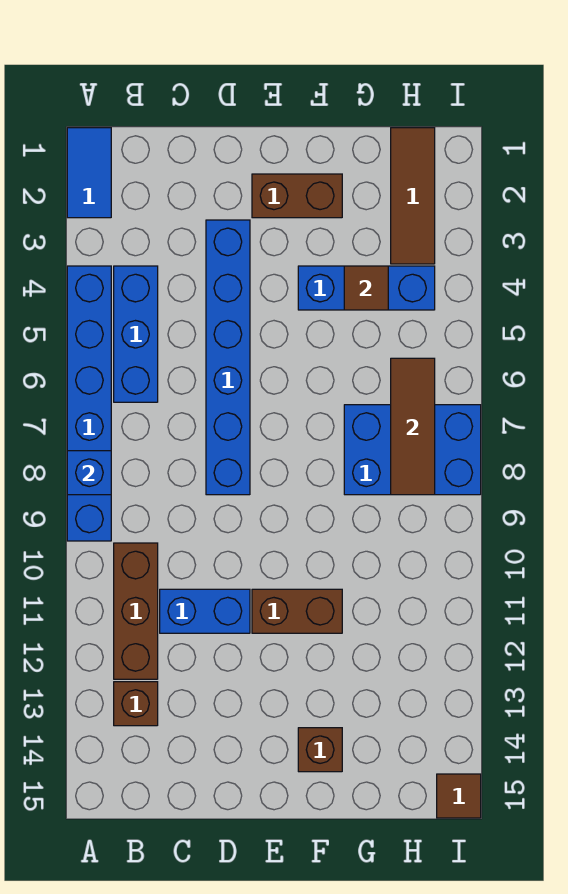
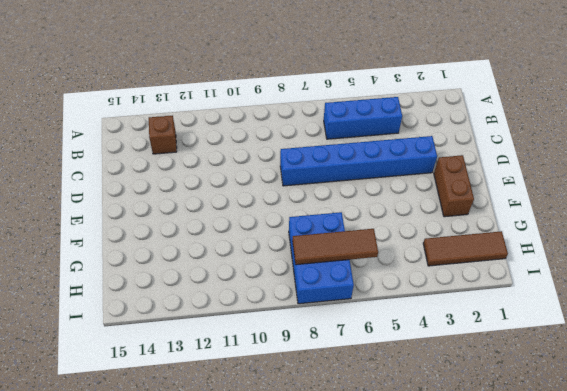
none -> blue tile A1:A2 level 1
none -> blue brick A4:A9 level 1
none -> brown brick B10:B12 level 1

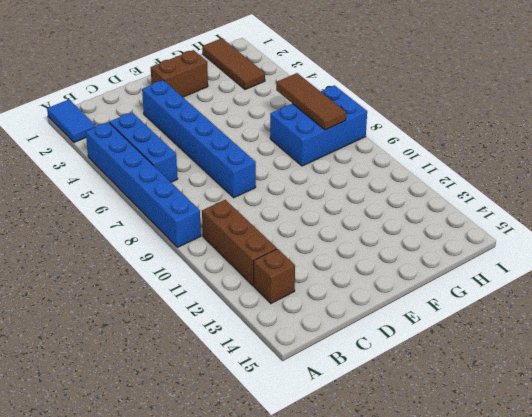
none -> blue brick C11:D11 level 1
none -> brown brick E11:F11 level 1
none -> blue brick F4:H4 level 1

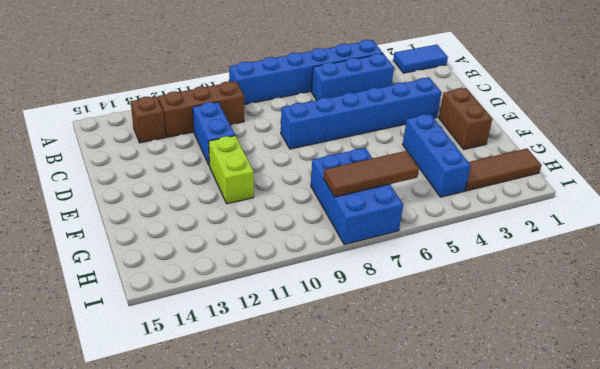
lime brick E11:F11 level 1 -> brown brick E11:F11 level 1
none -> brown brick F14 level 1
none -> brown tile I15 level 1
none -> blue brick A8 level 2

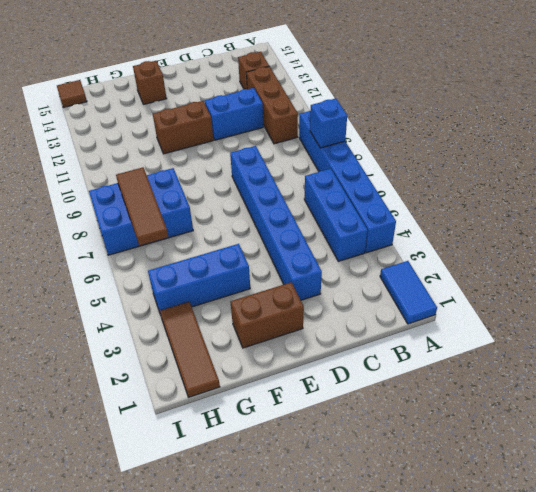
none -> brown tile G4 level 2

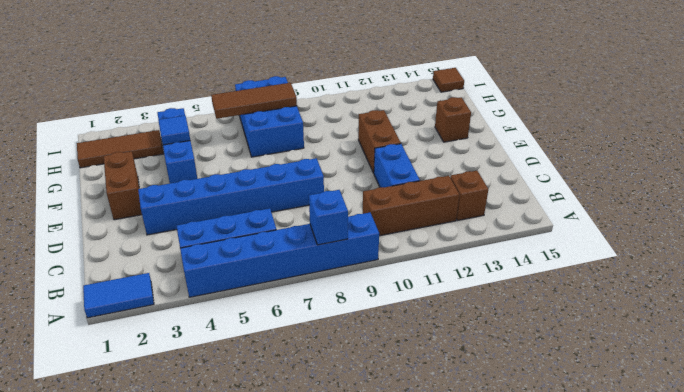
blue tile G4 level 2 -> brown tile G4 level 2

